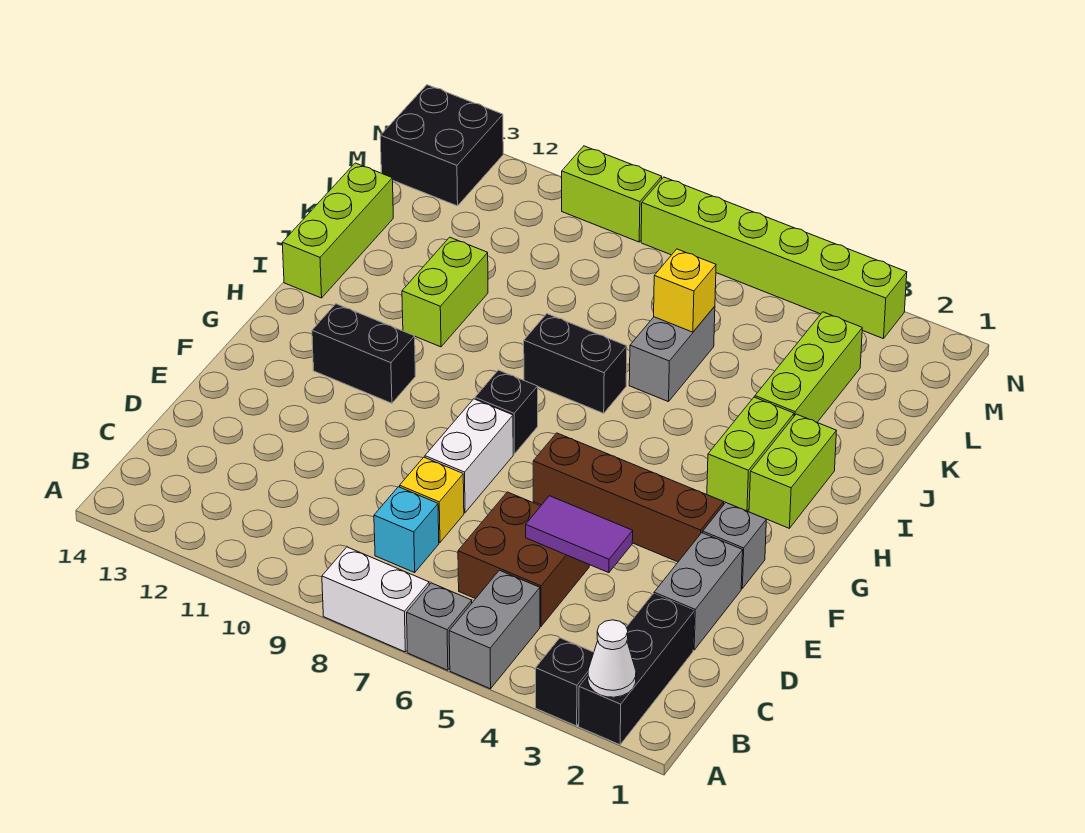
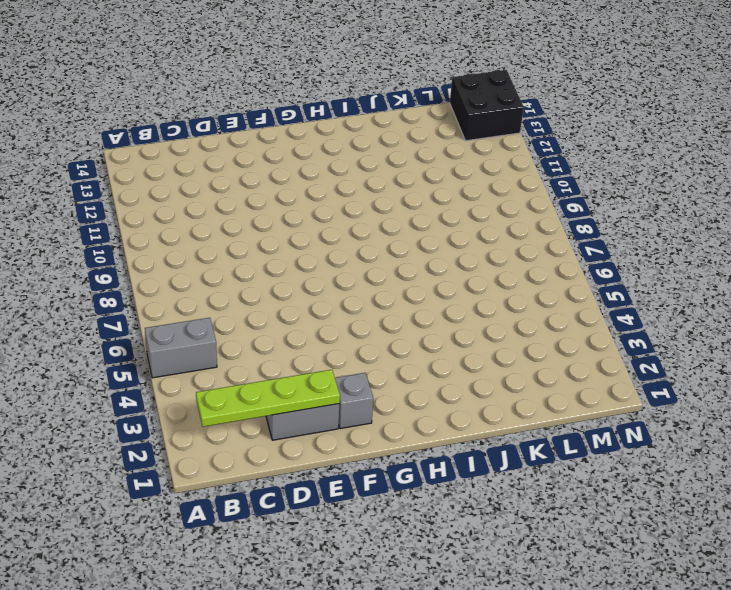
lime plate B2:E2 level 2 -> none
none -> black brick A2:C2 level 1
none -> black brick A3 level 1
none -> grey brick A6 level 1

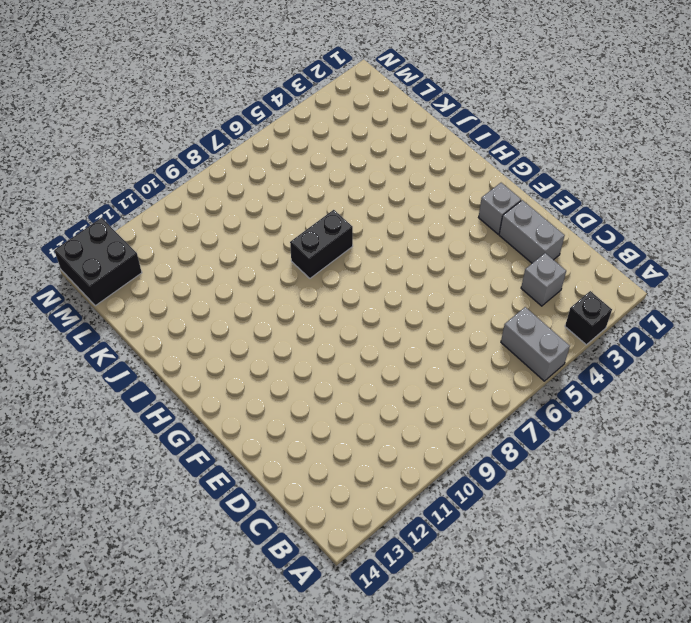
grey brick C3 level 1 -> grey brick A6 level 1
none -> black brick A2:C2 level 1
none -> white brick A7:A8 level 1
none -> brown brick C5:D6 level 1

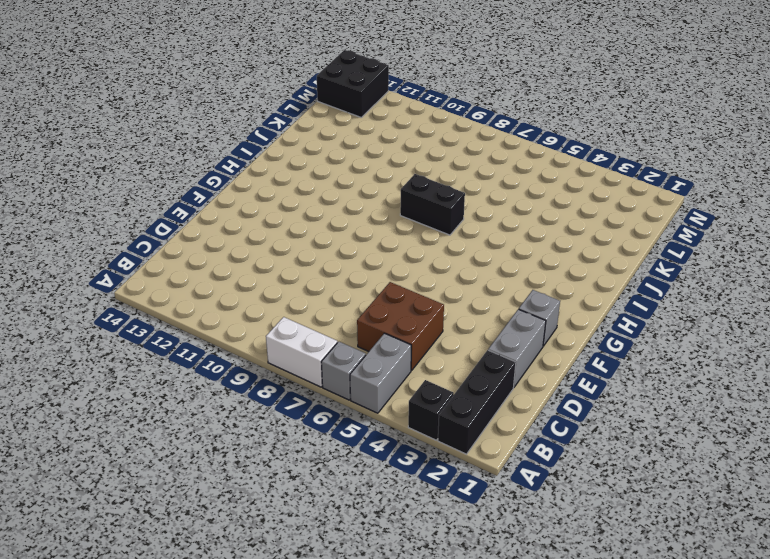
none -> cyan brick C8 level 1
none -> yellow brick D8 level 1
none -> white brick E8:F8 level 1

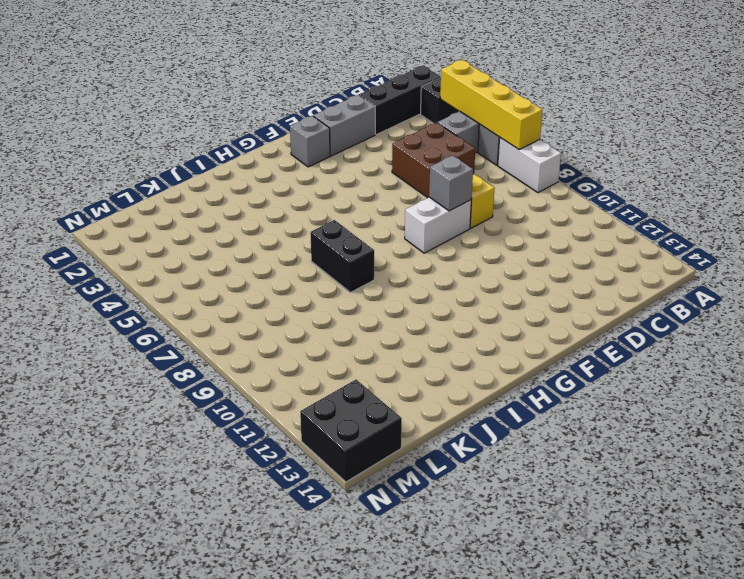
yellow brick A4:A7 level 2 -> none
grey brick E8 level 2 -> none
none -> cyan brick C8 level 1
none -> brown brick F3:F6 level 1
none -> black brick G8 level 1

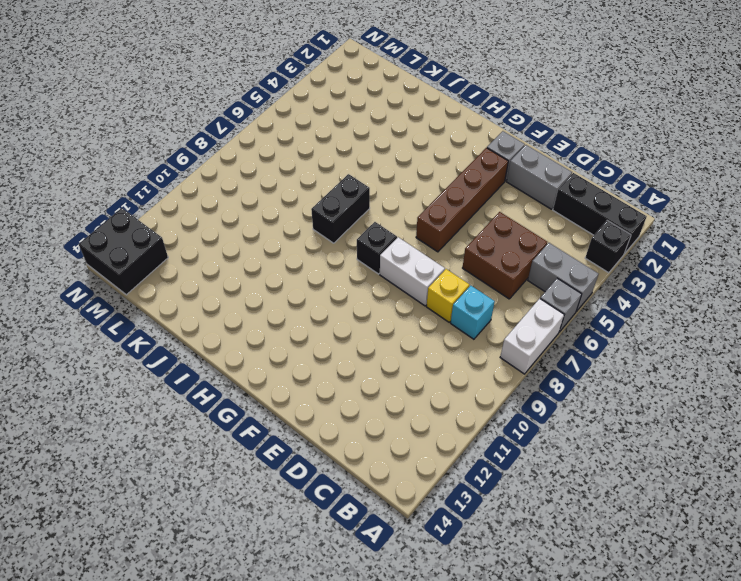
none -> black brick G11:G12 level 1
none -> lime brick H2:I2 level 1
none -> lime brick H3:I3 level 1

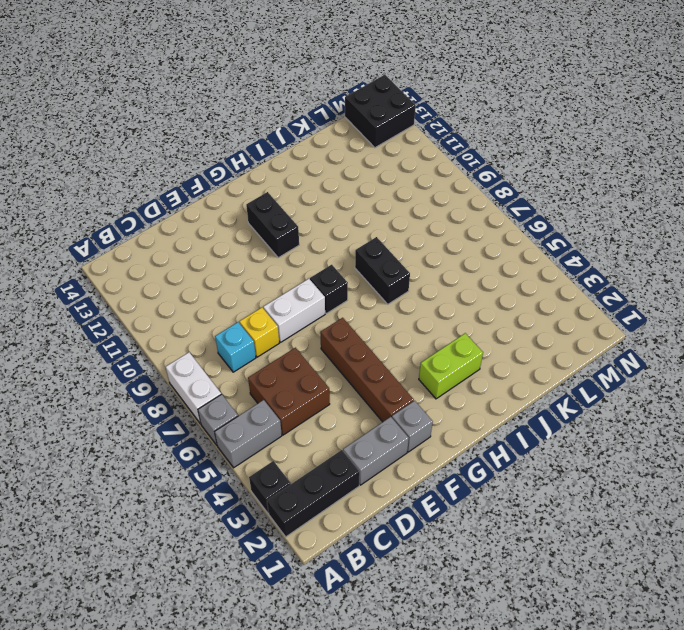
none -> lime brick H2:I2 level 1
none -> lime brick I11:J11 level 1
none -> lime brick I14:K14 level 1

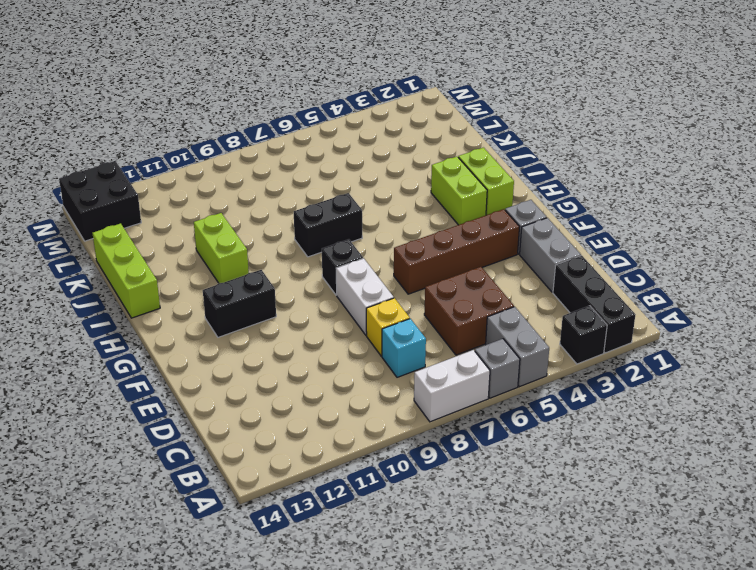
none -> lime brick J3:L3 level 1
none -> grey brick J6:K6 level 1
none -> lime brick N3:N8 level 1

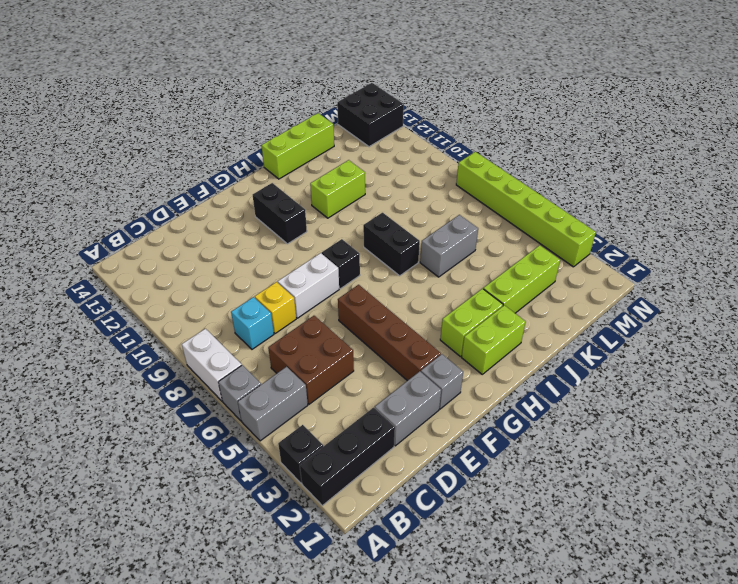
none -> lime brick N9:N10 level 1
none -> white cone A2 level 2
none -> purple tile D4:D5 level 2

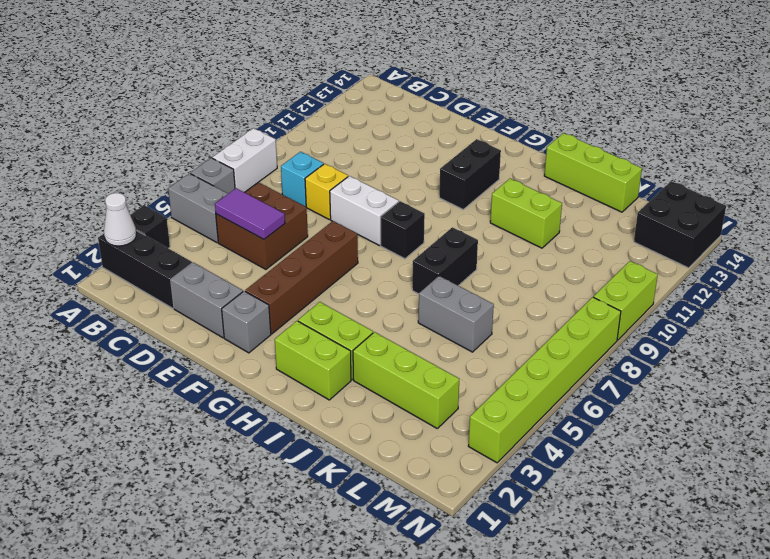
purple tile C5:D5 level 2 -> purple tile D4:D5 level 2
none -> yellow brick K6 level 2

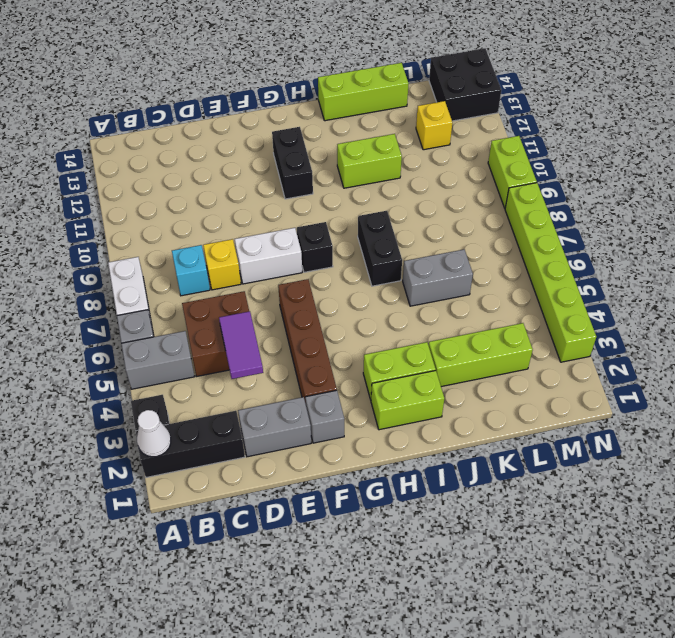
yellow brick L12 level 1 -> yellow brick K6 level 2

